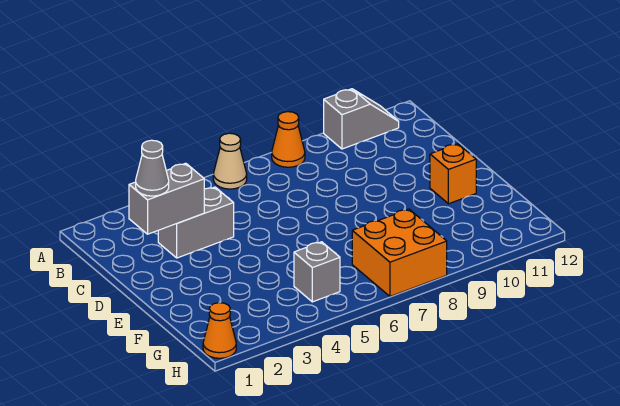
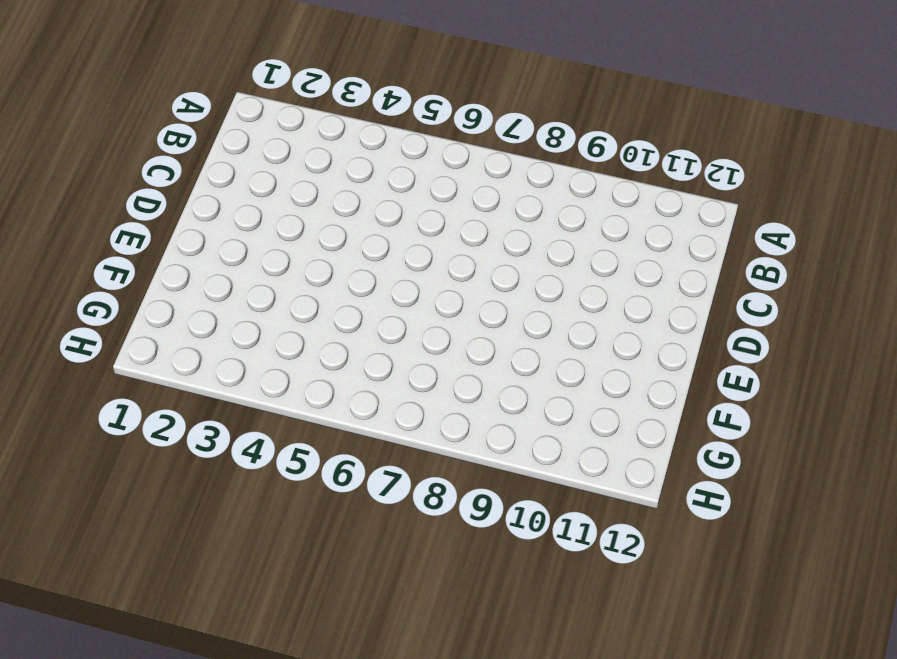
none -> tan cone A6 level 1
none -> orange cone A8 level 1

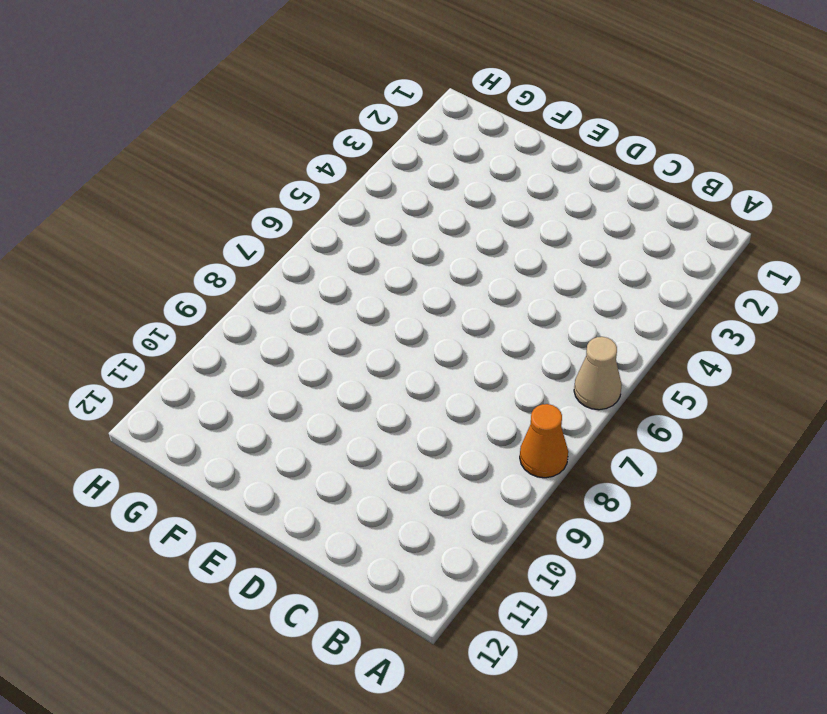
none -> grey slope A10:A11 level 1 top 10
none -> grey brick C3:C4 level 1

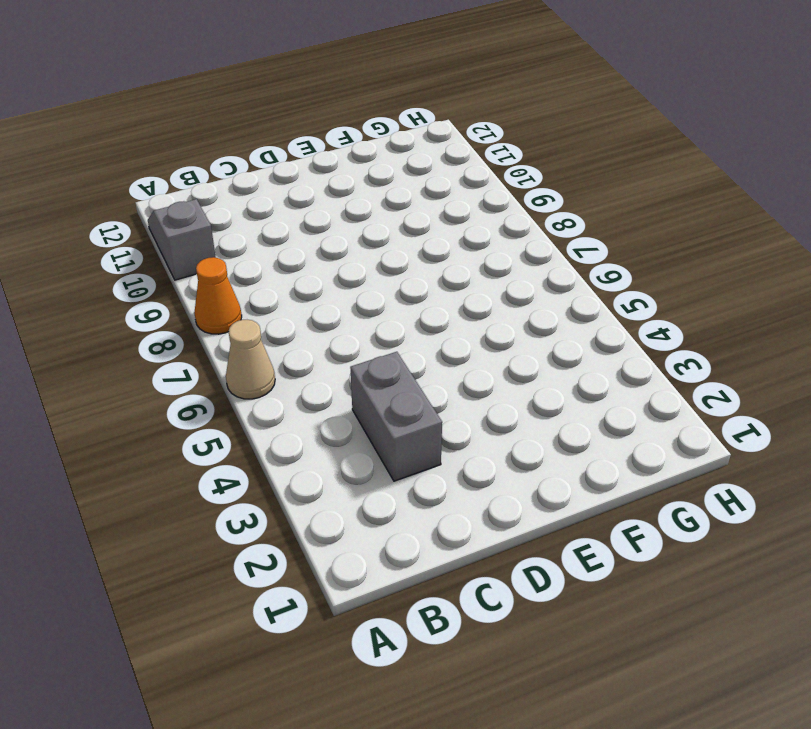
none -> orange brick E11 level 1
none -> grey brick G5 level 1

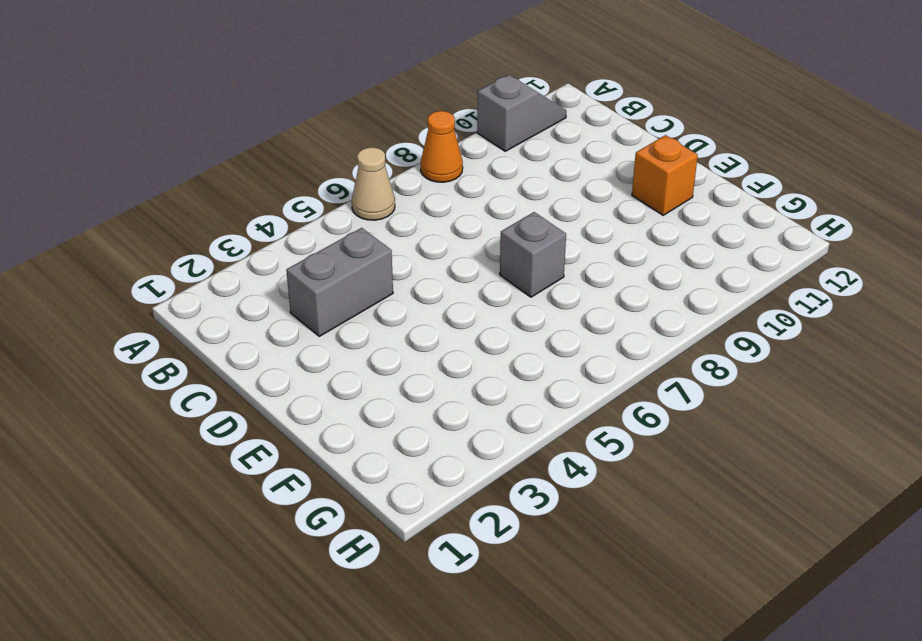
grey brick E7 level 1 -> grey brick G5 level 1
none -> orange brick G7:H8 level 1
none -> orange cone H1 level 1

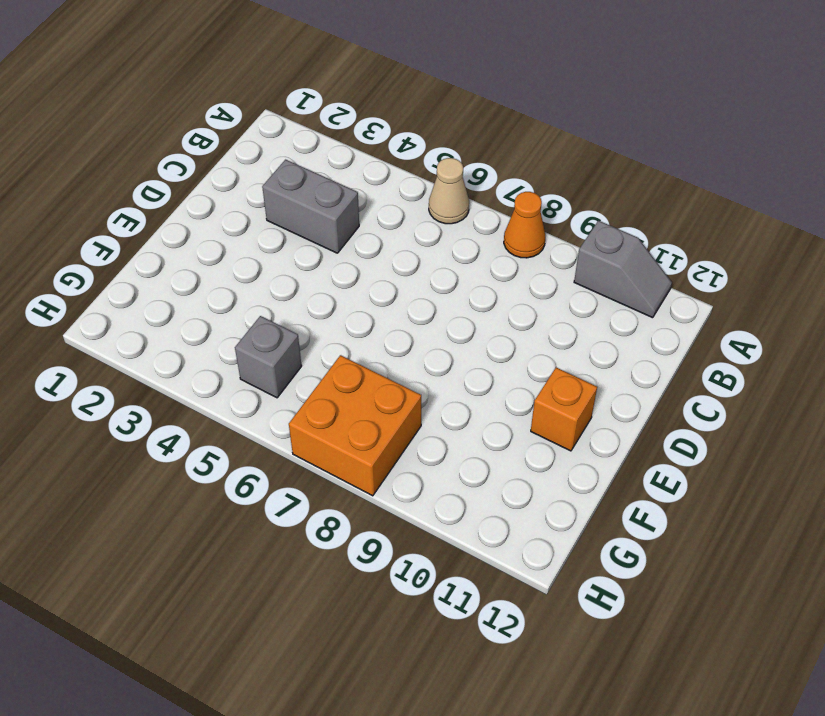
none -> orange cone H1 level 1
none -> grey brick C2:C3 level 2

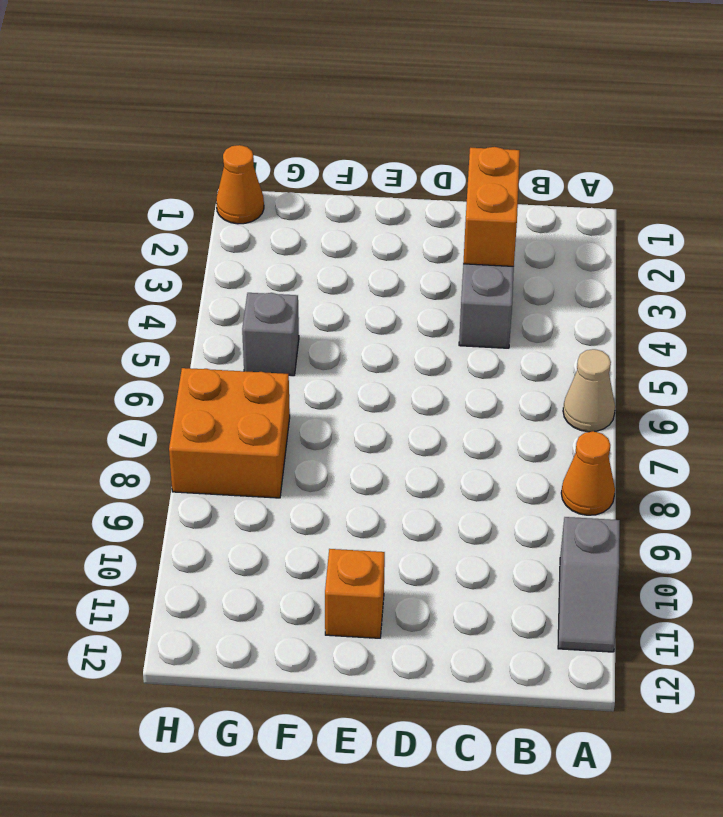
orange brick C2:C3 level 2 -> grey brick C2:C3 level 2
none -> grey cone C2 level 3

